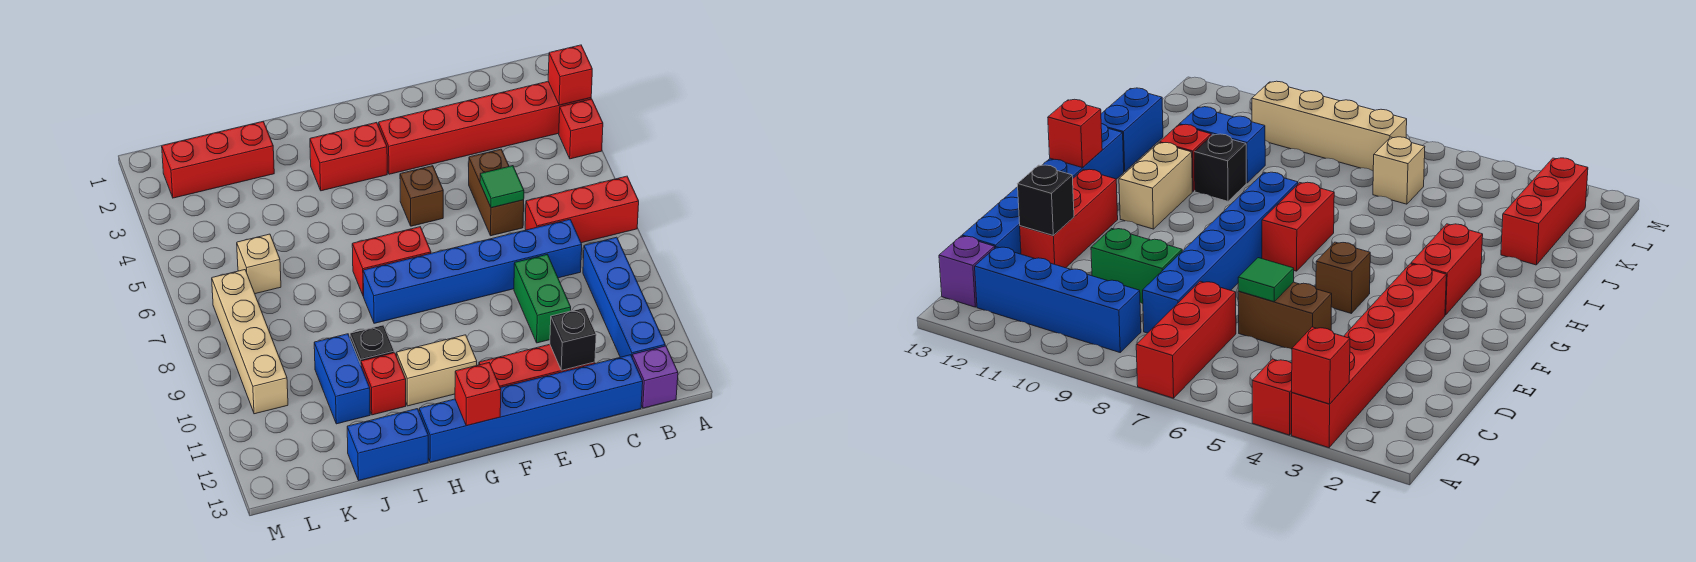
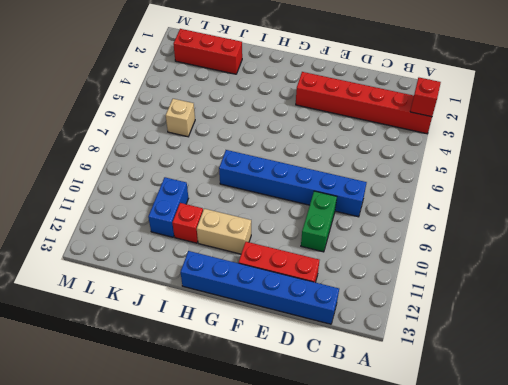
none -> red brick A4 level 1
none -> red brick A7:C7 level 1
none -> blue brick B9:B12 level 1

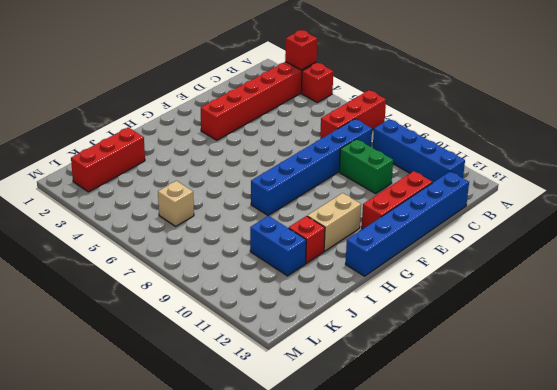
none -> purple brick B13 level 1
none -> brown brick D5:D6 level 1
none -> brown brick F5 level 1

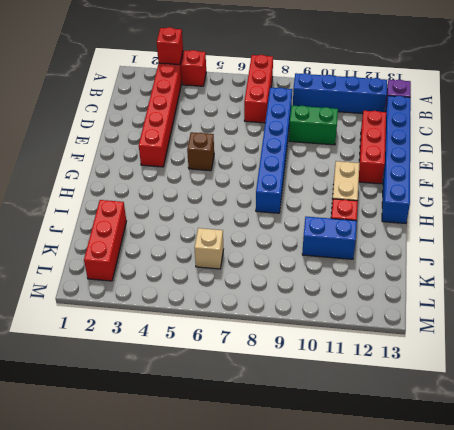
none -> brown brick D5:D6 level 1
none -> red brick G3:H3 level 1
none -> red brick G7:H7 level 1

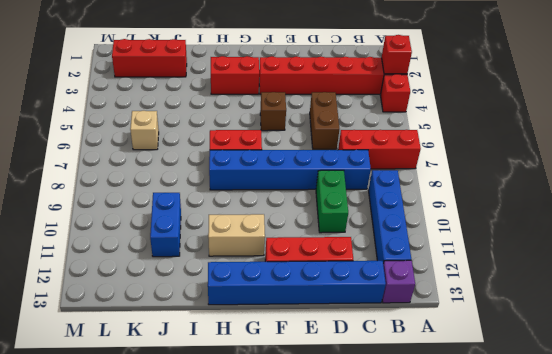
none -> black brick I10 level 1
none -> red brick I11 level 1
none -> blue brick I13:J13 level 1

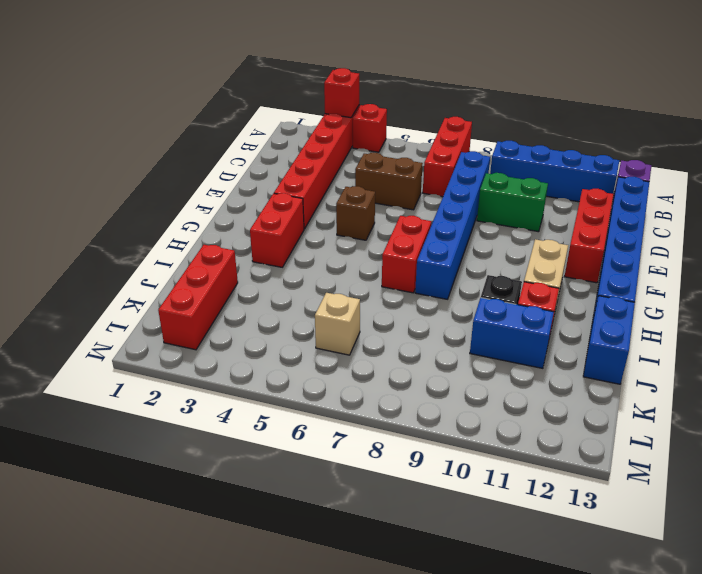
none -> tan brick L7:L10 level 1
none -> green tile D6 level 2
none -> black brick D12 level 2

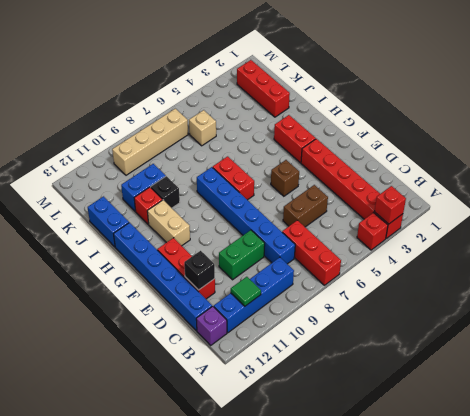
green tile B11 level 2 -> green tile D6 level 2
none -> red brick G13 level 2

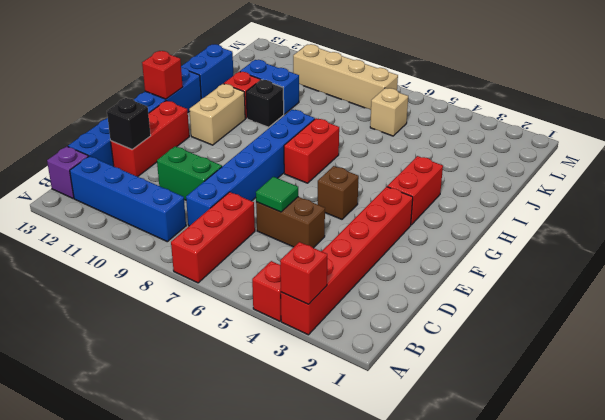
none -> red brick J2:L2 level 1

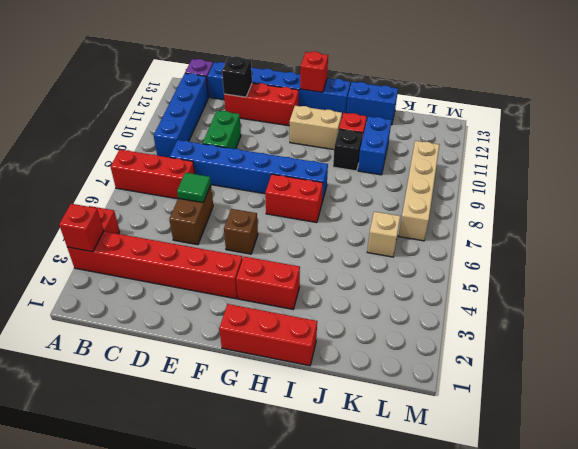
red brick G1:I1 level 1 -> red brick J2:L2 level 1

